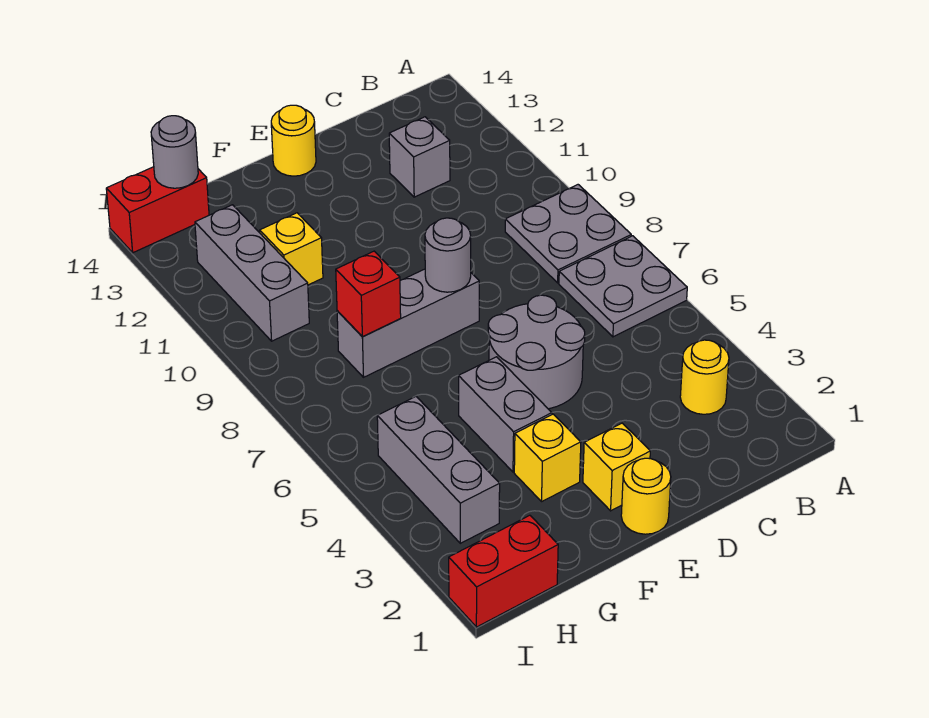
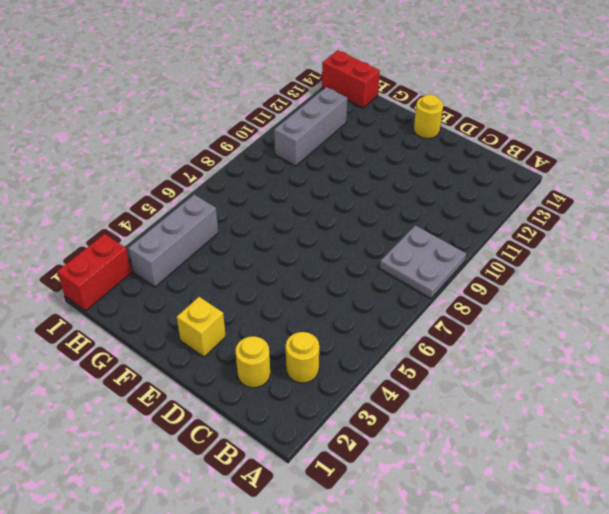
yellow round brick C2 level 1 -> yellow round brick E1 level 1
red brick I1:I2 level 1 -> red brick H1:I1 level 1
none -> grey plate A6:B7 level 1
none -> grey brick C12 level 1
none -> grey round brick D5:E6 level 1

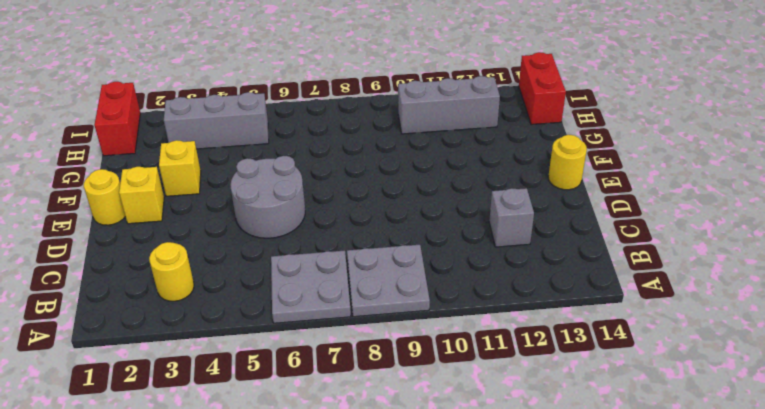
none -> grey brick E8:G8 level 1
none -> grey brick F4:F5 level 1
none -> yellow brick G11 level 1

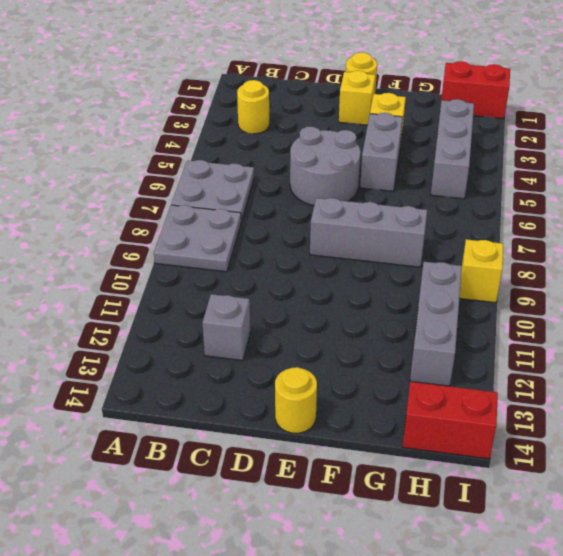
yellow brick I9 level 1 -> yellow brick G11 level 1
none -> grey round brick E8 level 2
none -> red brick G8 level 2
none -> grey round brick H14 level 2

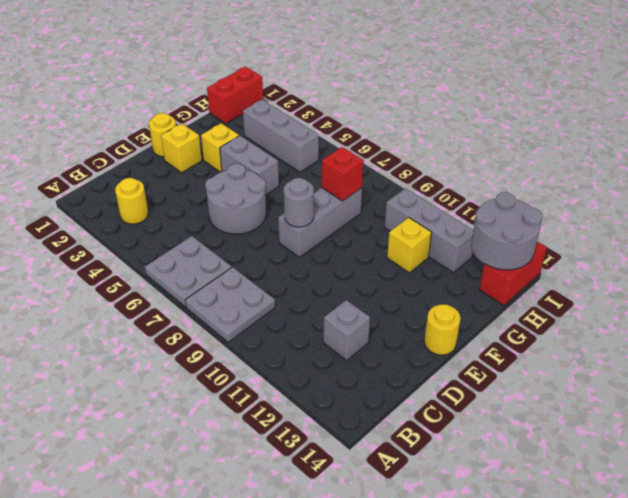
grey round brick H13:I14 level 2 -> grey round brick H14 level 2

